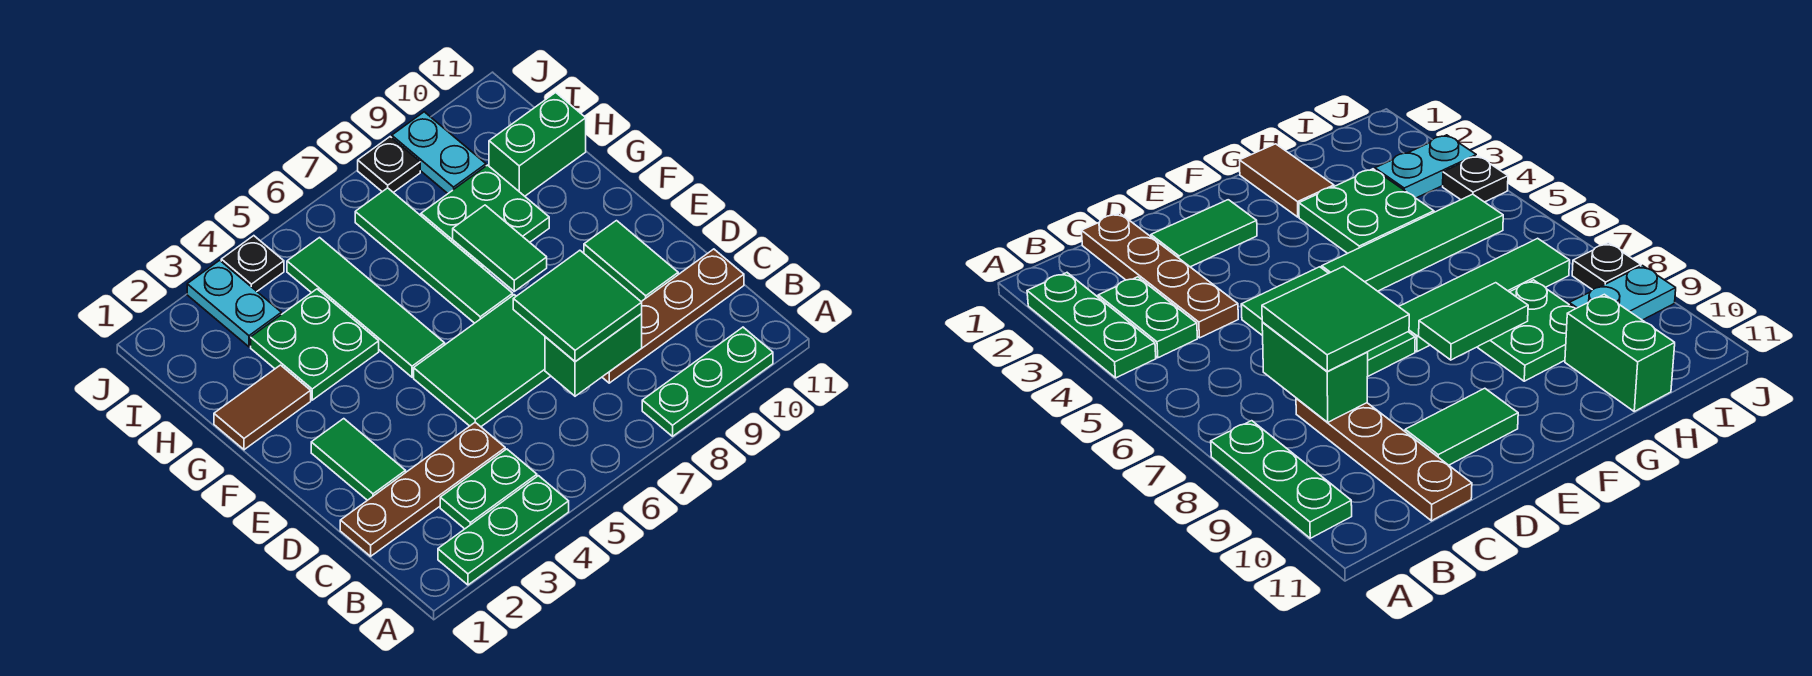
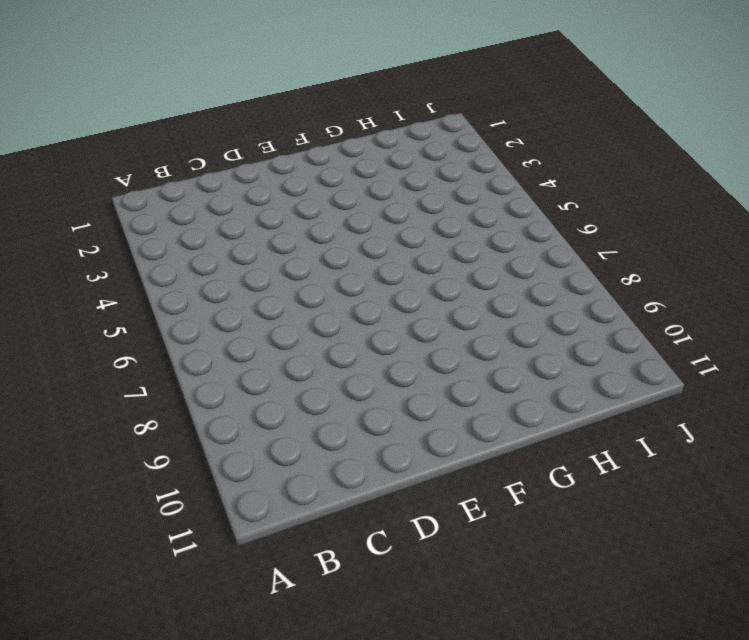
none -> green plate A2:A4 level 1
none -> green plate A8:A10 level 1
none -> green plate B3:B4 level 1

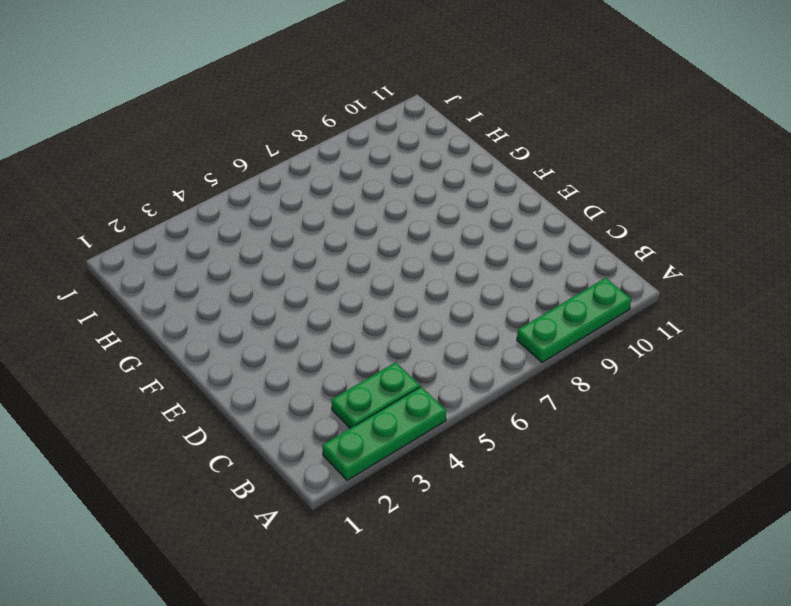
none -> brown plate C1:C4 level 1
none -> brown plate C8:C11 level 1
none -> green tile D2:E2 level 1

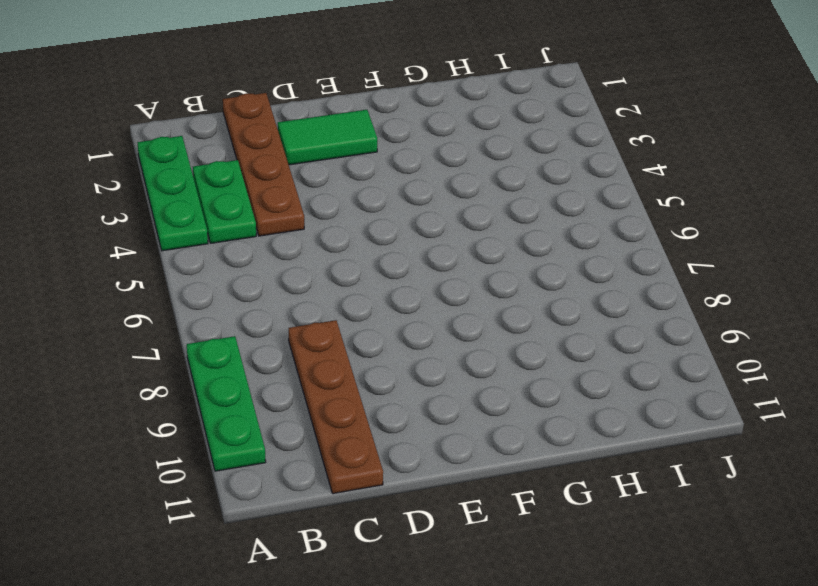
none -> green tile D5:E7 level 1
none -> green tile D10:E10 level 1
none -> green tile F5:I5 level 1

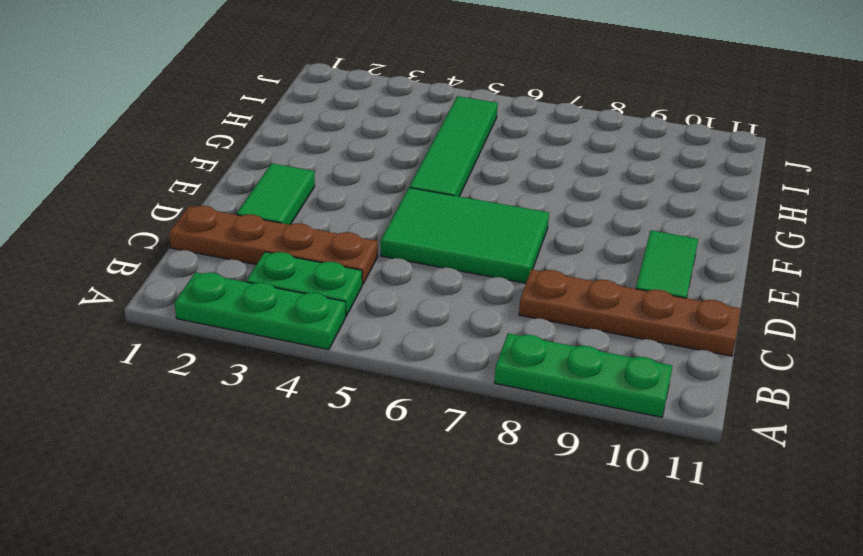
none -> green tile F7:I7 level 1
none -> brown tile G1:G2 level 1
none -> green plate G3:H4 level 1

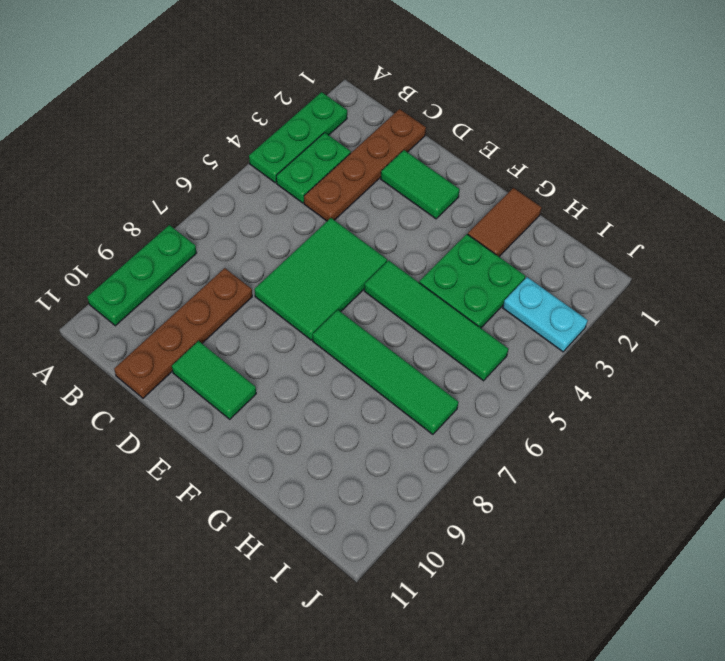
none -> green plate G8:H9 level 1
none -> green brick H10:H11 level 1
none -> cyan plate I9:J9 level 1

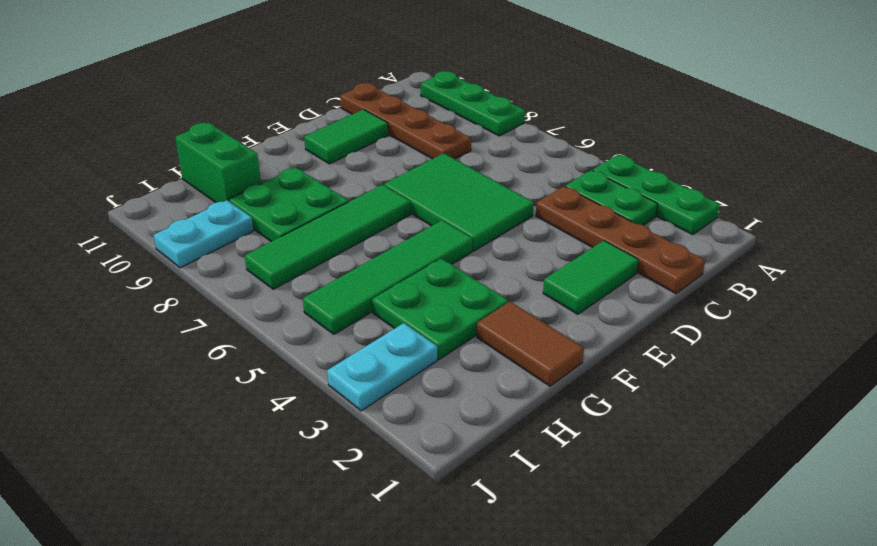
none -> black plate J4 level 1
none -> black plate J8 level 1
none -> green brick C7:C8 level 2

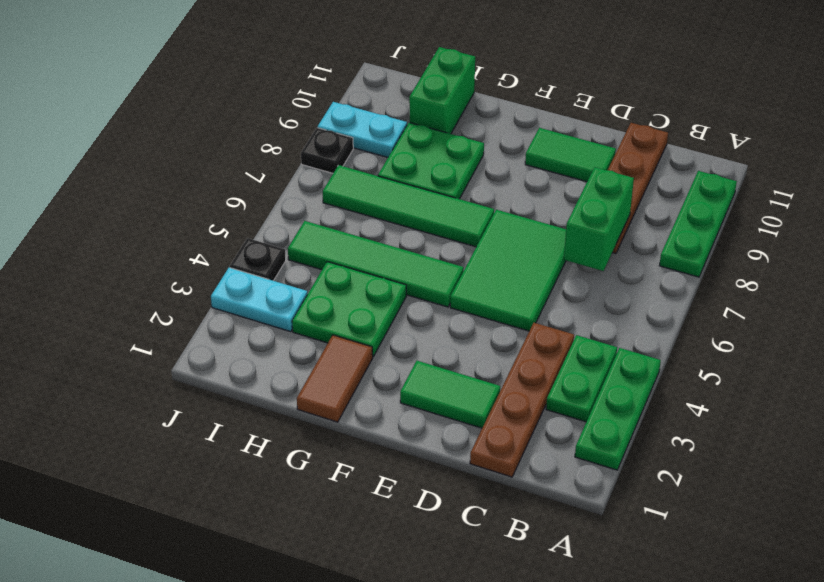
none -> green tile F8:G8 level 2
none -> green tile C7:D8 level 3

